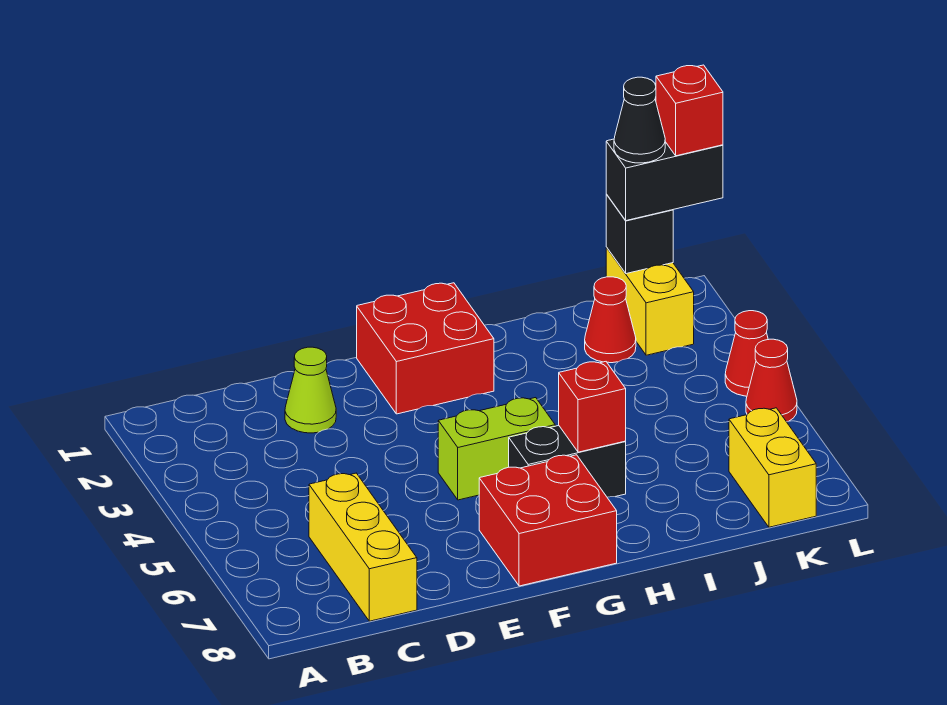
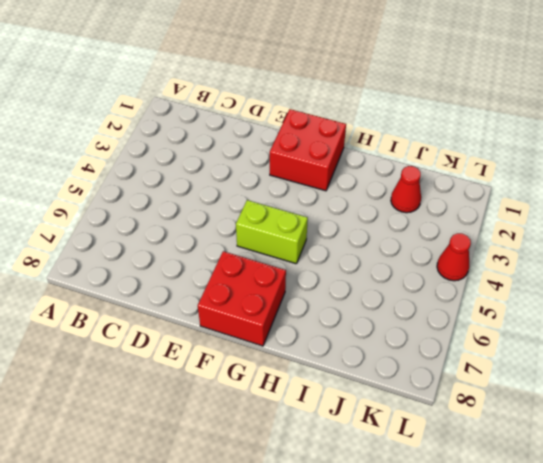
none -> yellow brick C6:C8 level 1
none -> lime cone D2 level 1
none -> black brick G6:H6 level 1

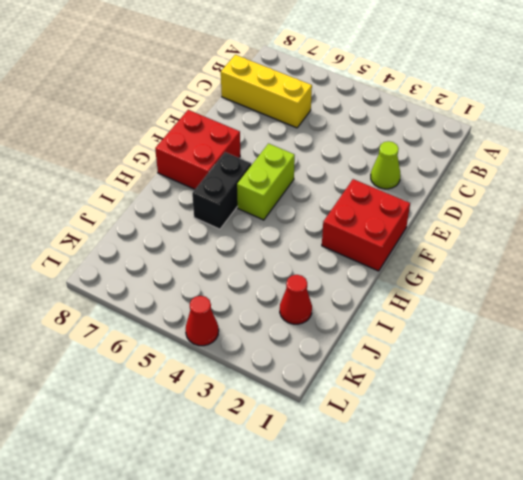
none -> yellow brick K1:K2 level 1
none -> yellow brick K7:K8 level 1
none -> red cone L5 level 1

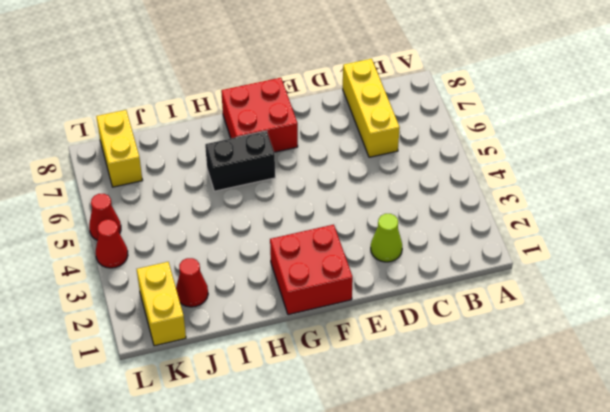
none -> lime brick F5:G5 level 1
none -> red brick H6 level 2
none -> black brick K1 level 2

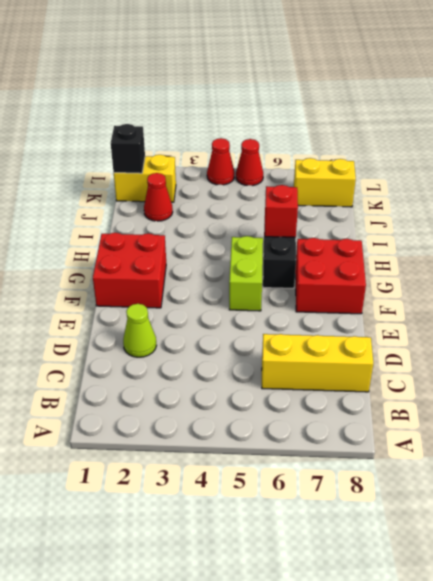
none -> black brick K1:L1 level 3
none -> black cone K1 level 4
none -> red brick L1 level 4

